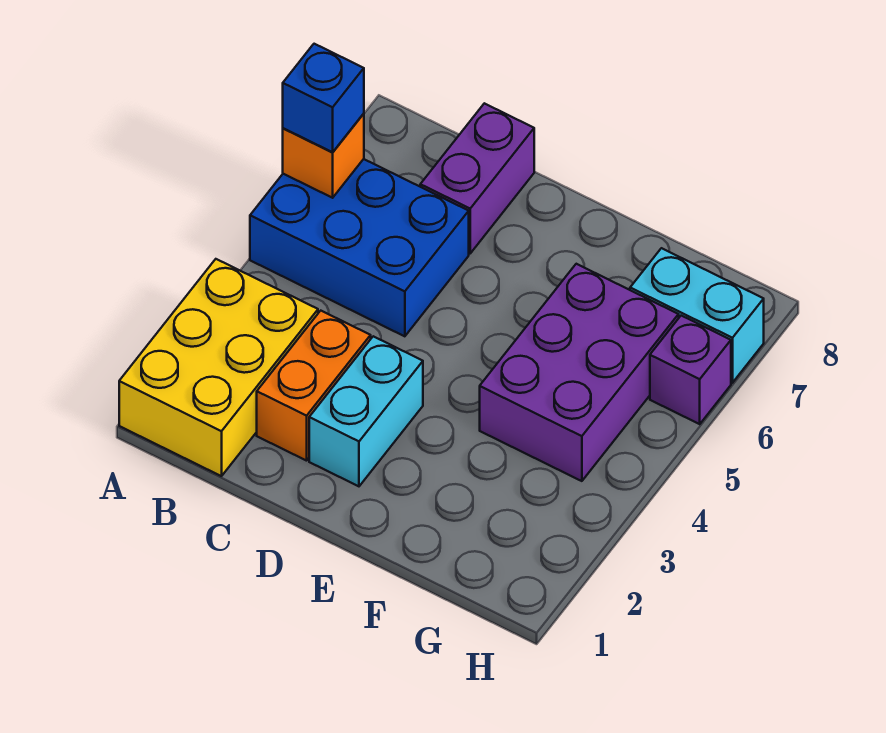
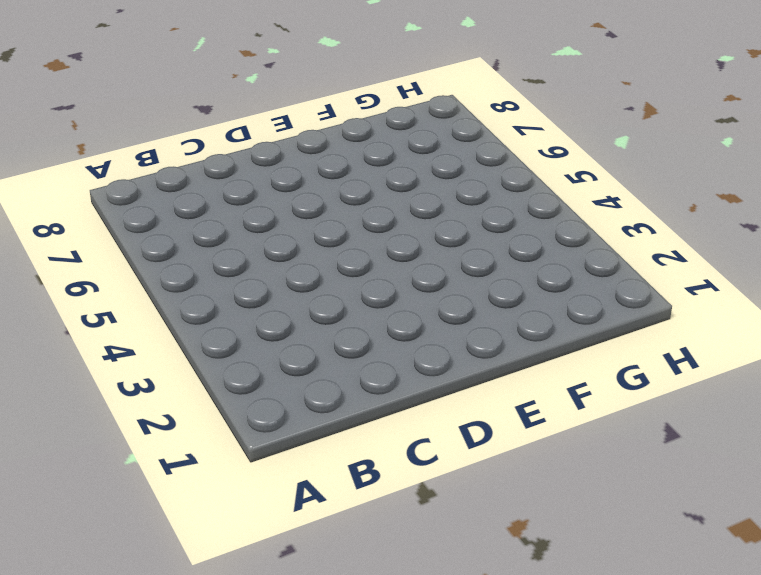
none -> yellow brick A1:B3 level 1
none -> blue brick A5:C6 level 1

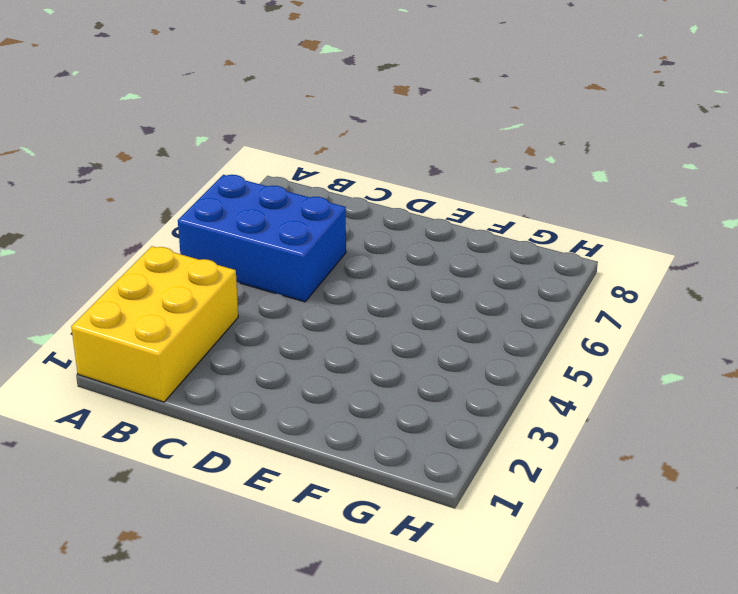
none -> orange brick C2:C3 level 1
none -> purple brick C7:C8 level 1

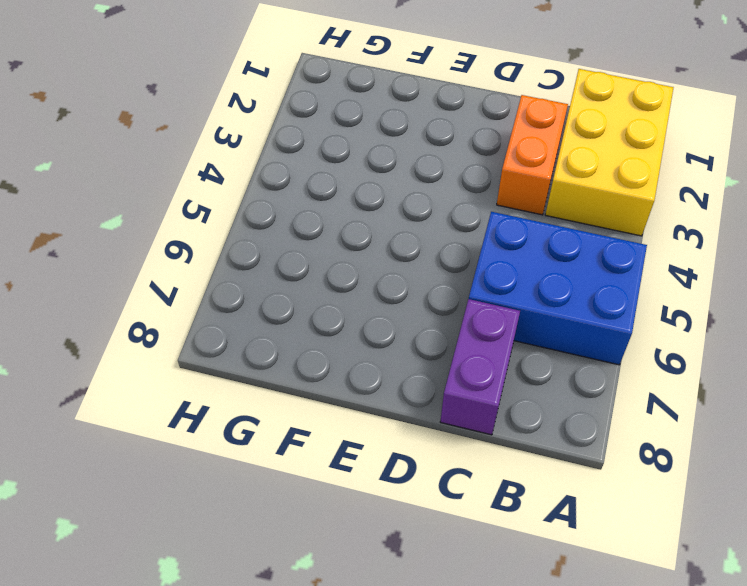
none -> cyan brick D2:D3 level 1
none -> purple brick F4:G6 level 1

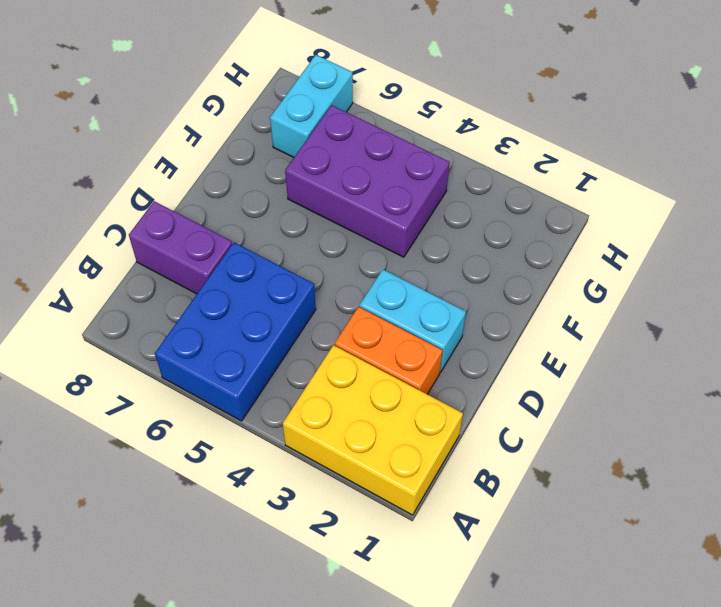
none -> purple brick H6 level 1
none -> orange brick A6 level 2

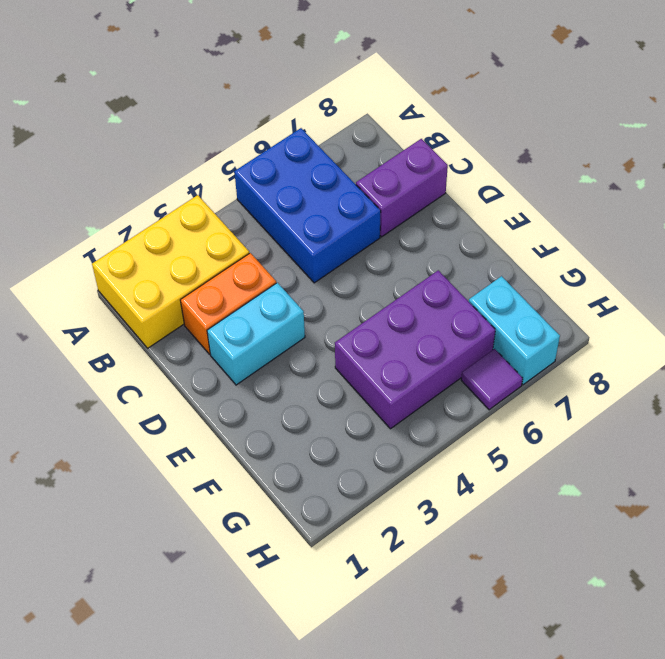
purple tile H6 level 1 -> purple brick H6 level 1
none -> orange brick A6 level 2
none -> blue brick A6 level 3

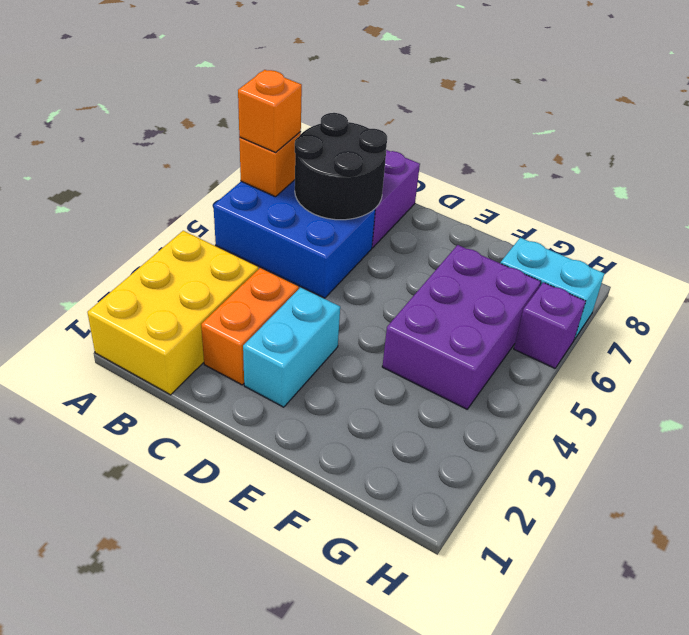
orange brick A6 level 3 -> blue brick A6 level 3
black round brick B6:C7 level 2 -> none

